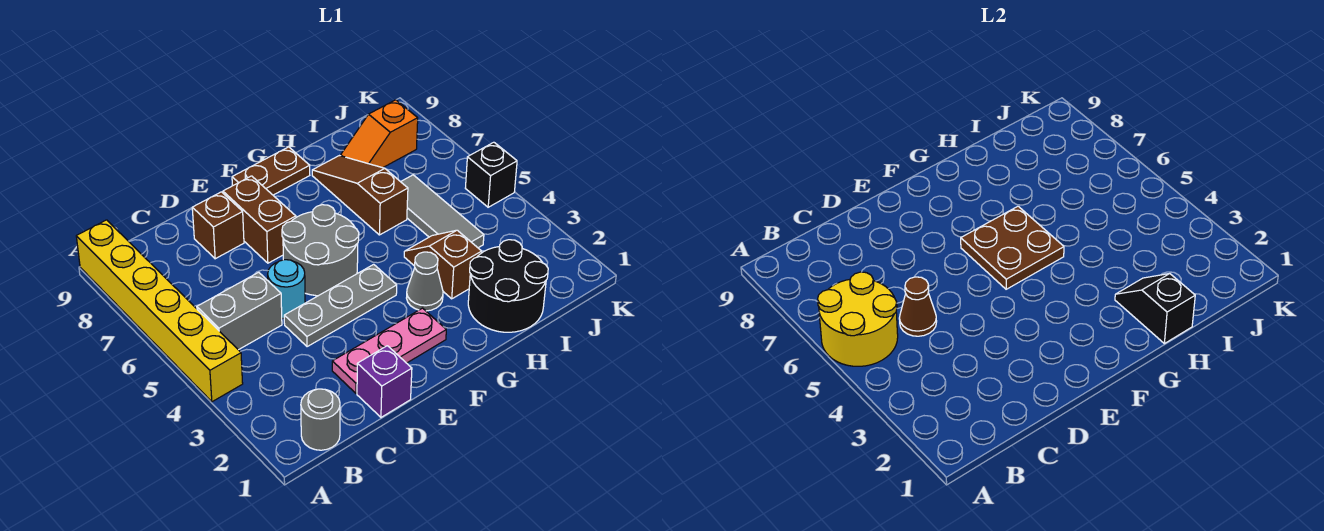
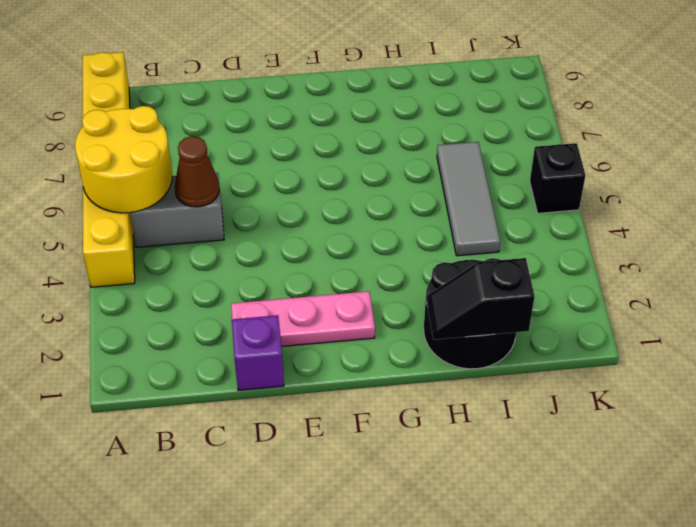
black slope H1:I1 level 2 top I -> black slope H1:H2 level 2 top 1
none -> grey round brick B1 level 1
none -> grey plate D4:F4 level 1
none -> cyan round brick D5 level 1

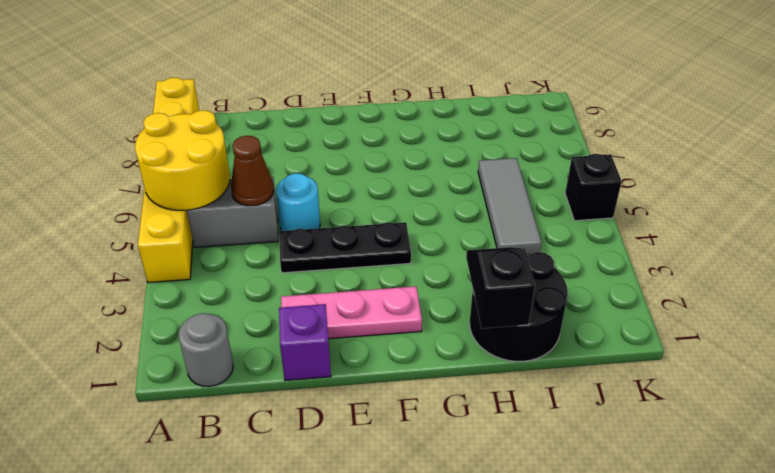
black plate D4:F4 level 1 -> grey plate D4:F4 level 1
none -> brown brick D8 level 1
none -> grey round brick E5:F6 level 1
none -> brown brick E7:E8 level 1

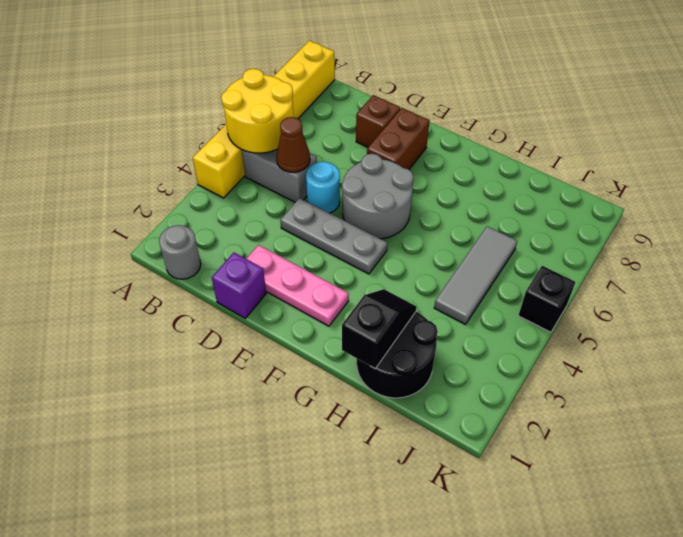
none -> brown plate F9:G9 level 1
none -> grey cone G3 level 1
none -> brown slope H3:H4 level 1 top 3

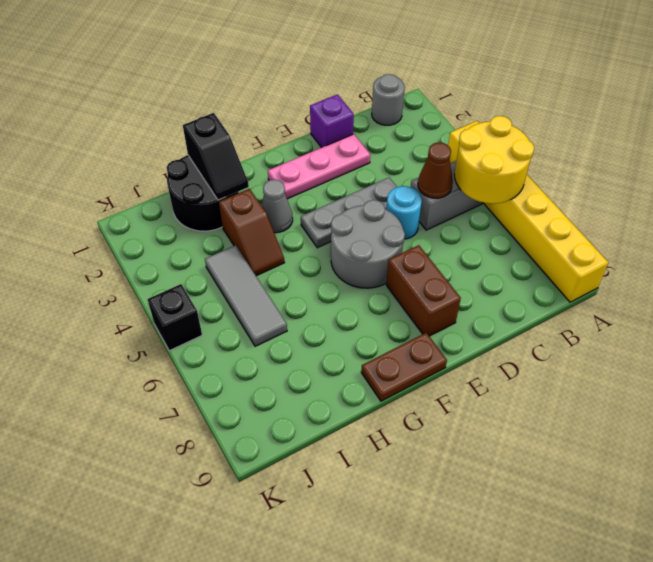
none -> brown brick D8 level 1
none -> brown slope H6:H8 level 1 top 6
none -> orange slope I8:J8 level 1 top J

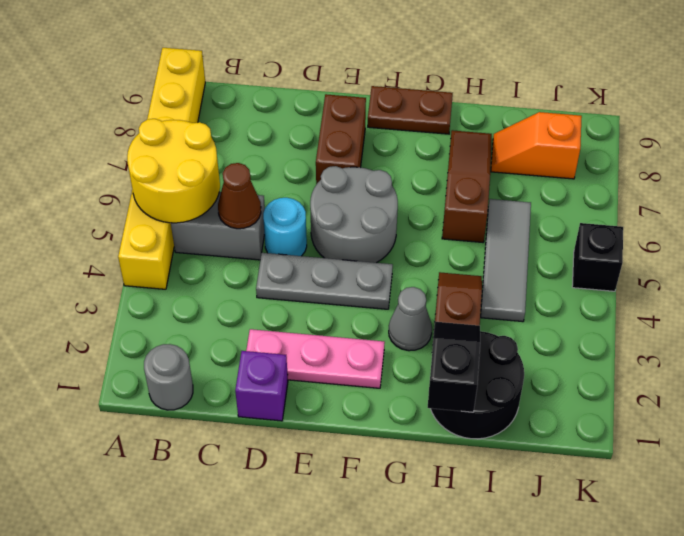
none -> brown brick D8 level 1
none -> brown plate F5:G6 level 2

